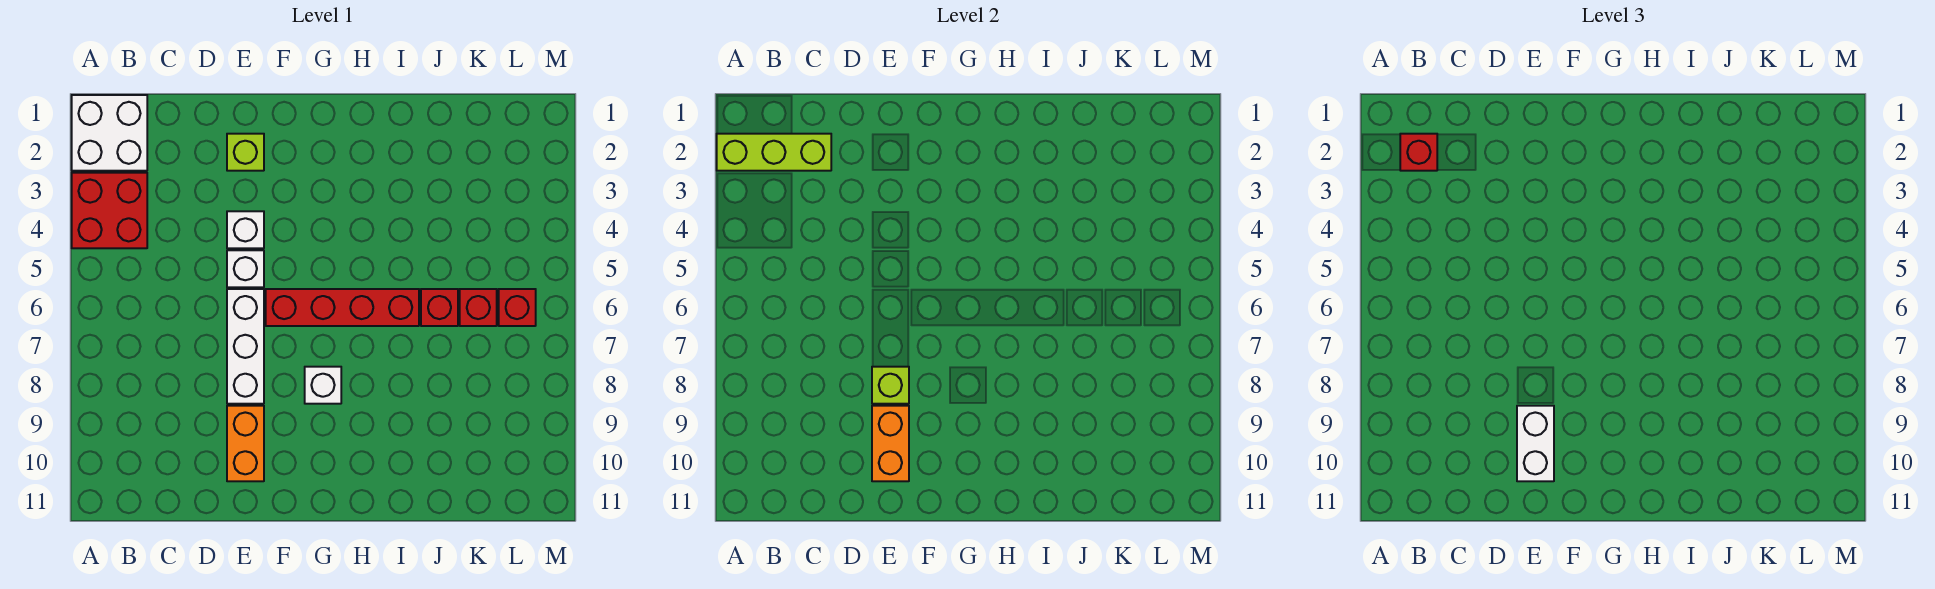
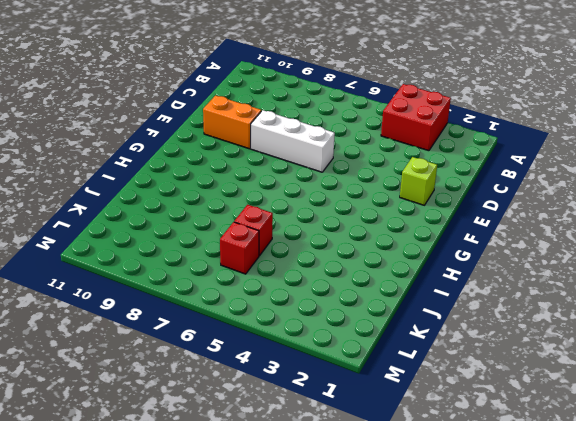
none -> white brick A1:B2 level 1
none -> white brick E4 level 1
none -> white brick E5 level 1

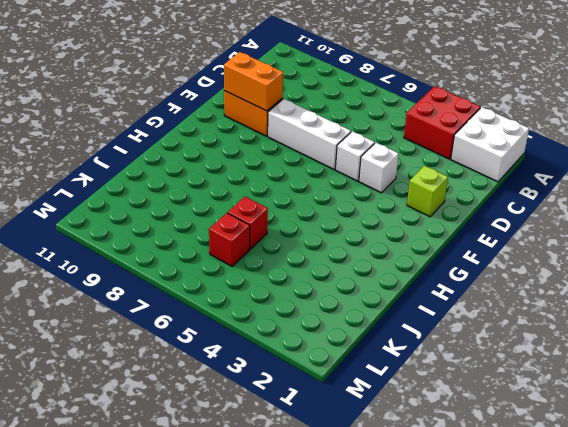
none -> red brick F6:I6 level 1
none -> white brick G8 level 1
none -> red brick L6 level 1

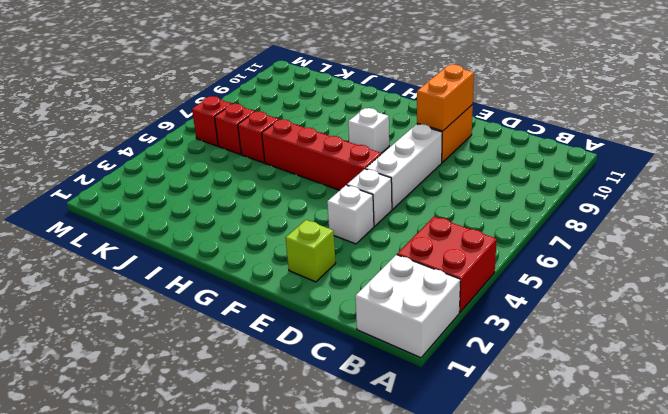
none -> lime brick A2:C2 level 2
none -> lime brick E8 level 2
none -> red brick B2 level 3

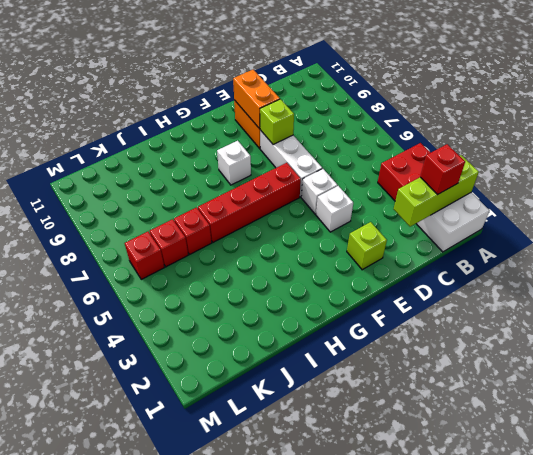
none -> white brick E9:E10 level 3

